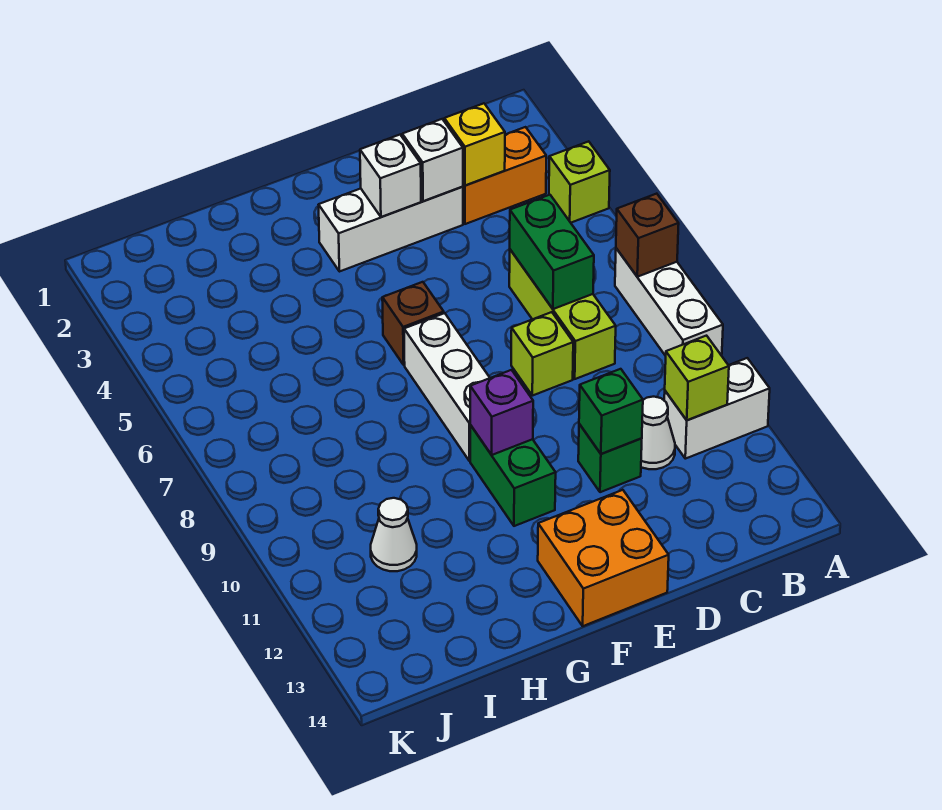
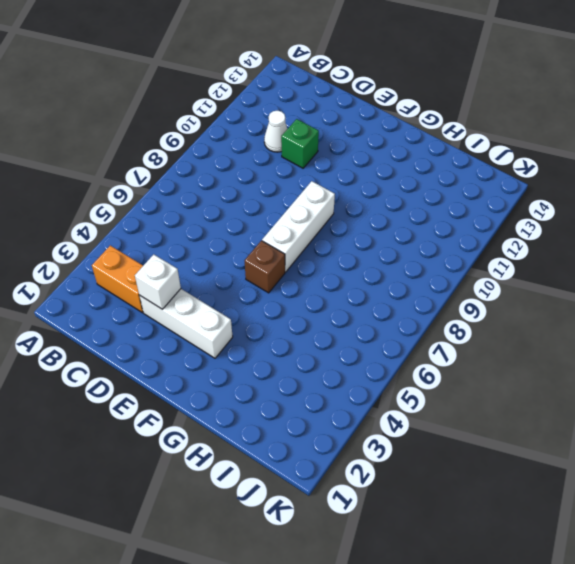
none -> lime brick A4 level 1
none -> white brick A7:A9 level 1
none -> white brick A11:B11 level 1

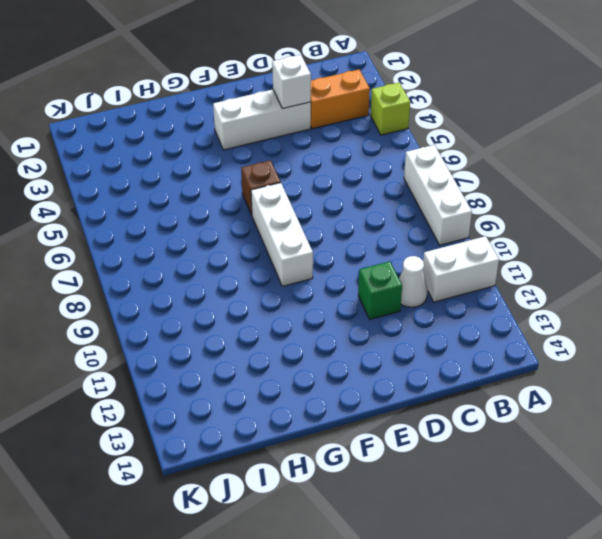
none -> lime brick C6:C8 level 1
none -> lime brick D8 level 1
none -> orange brick E13:F14 level 1

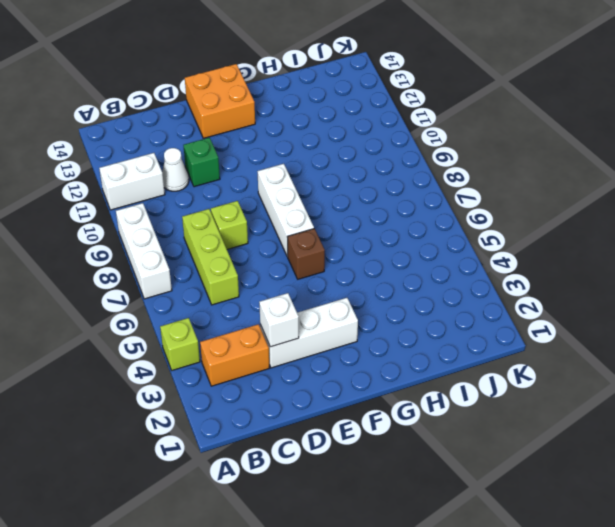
none -> green brick F10:F11 level 1
none -> white cone I11 level 1
none -> brown brick A7 level 2

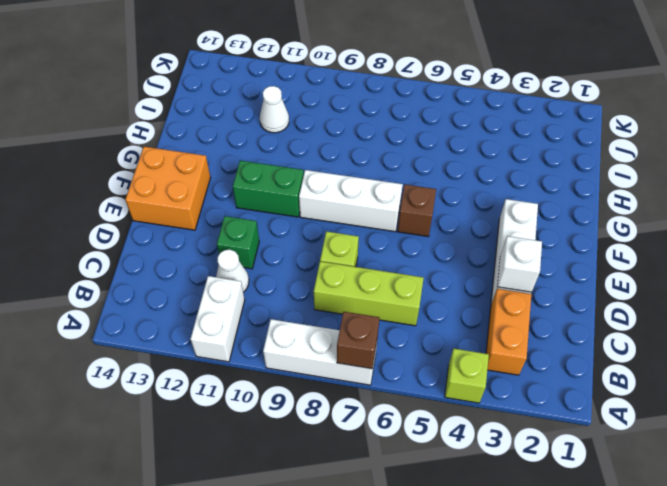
none -> lime brick B11 level 2
none -> yellow brick C3 level 2
none -> green brick C6:C7 level 2

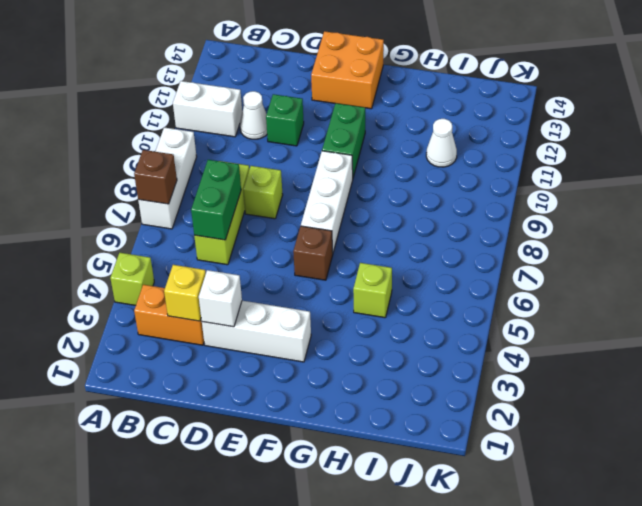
lime brick H5 level 1 -> lime brick B11 level 2
none -> green brick D11 level 2
none -> white brick E3 level 2
none -> purple brick F10 level 2

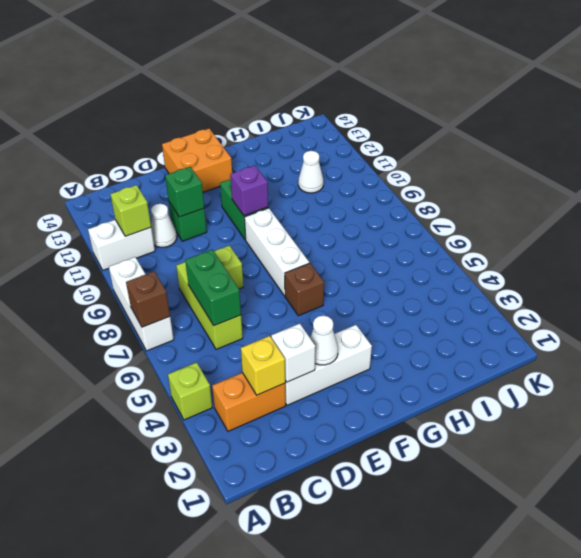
white cone E3 level 2 -> white brick E3 level 2

